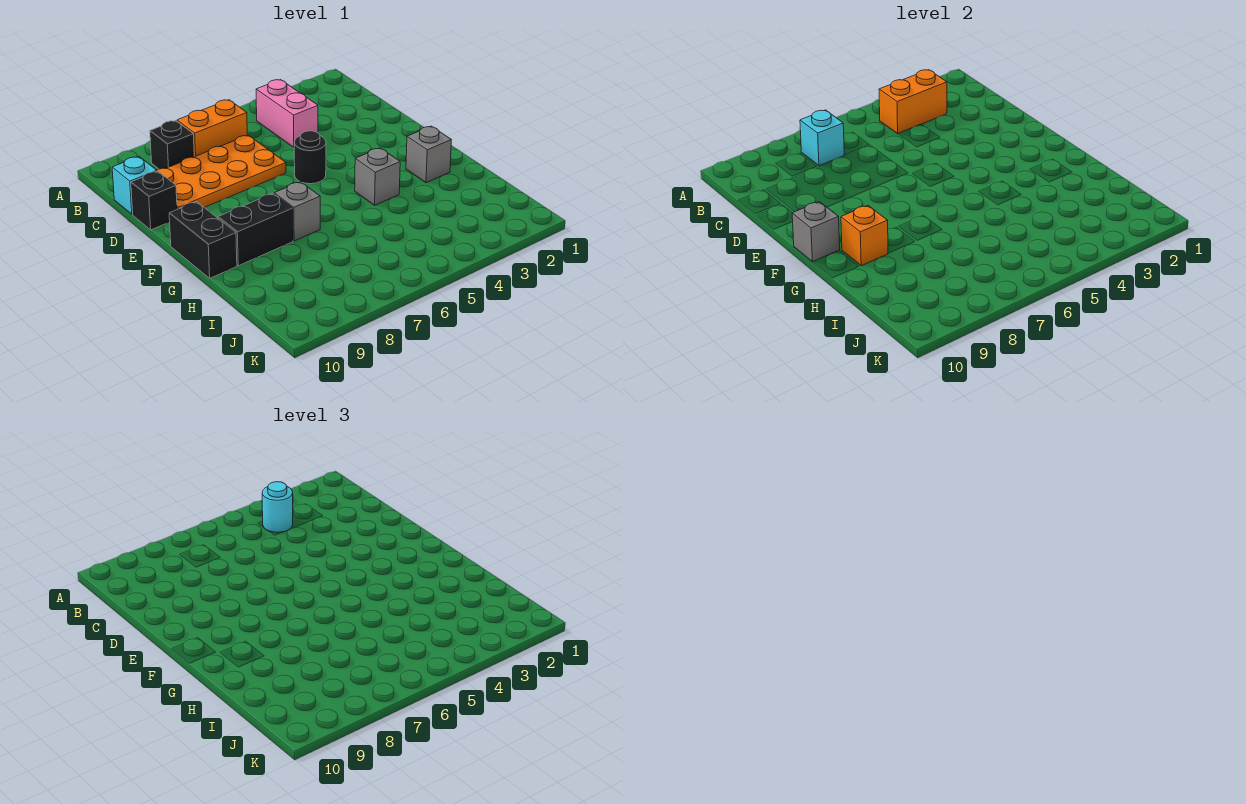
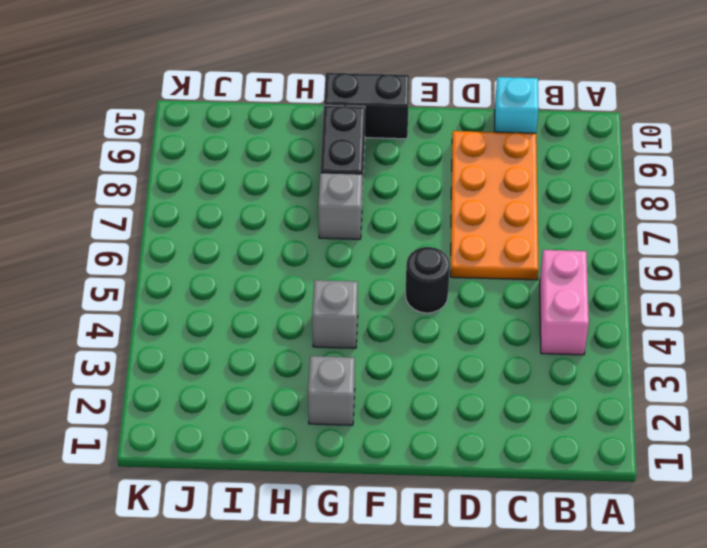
pink brick B4:B5 level 1 -> pink brick B4:C4 level 1
none -> orange brick B6:B7 level 1
none -> black brick B8 level 1
none -> black brick D10 level 1

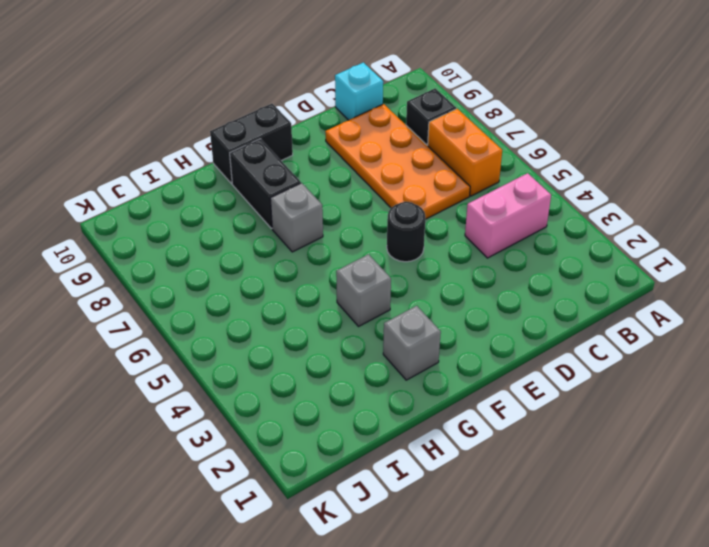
none -> black brick D10 level 1
none -> orange brick B3:B4 level 2
none -> cyan brick B7 level 2

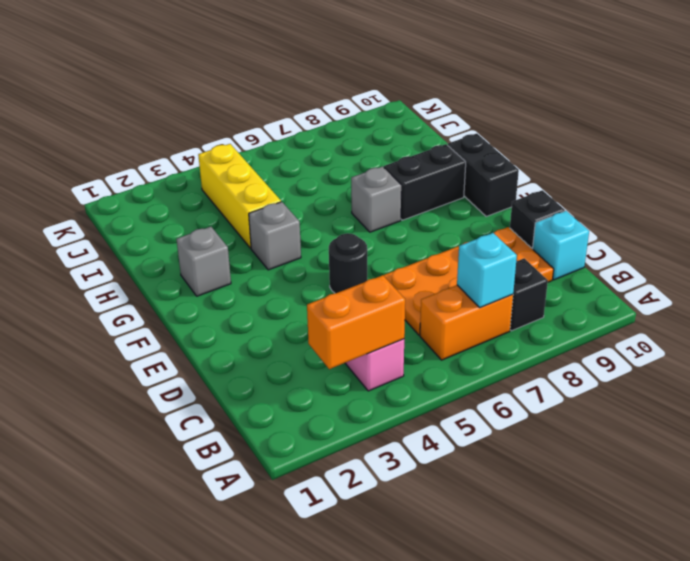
yellow brick H4:J4 level 1 -> none
none -> grey brick F10 level 2
none -> orange brick G9 level 2
none -> cyan round brick B4 level 3

